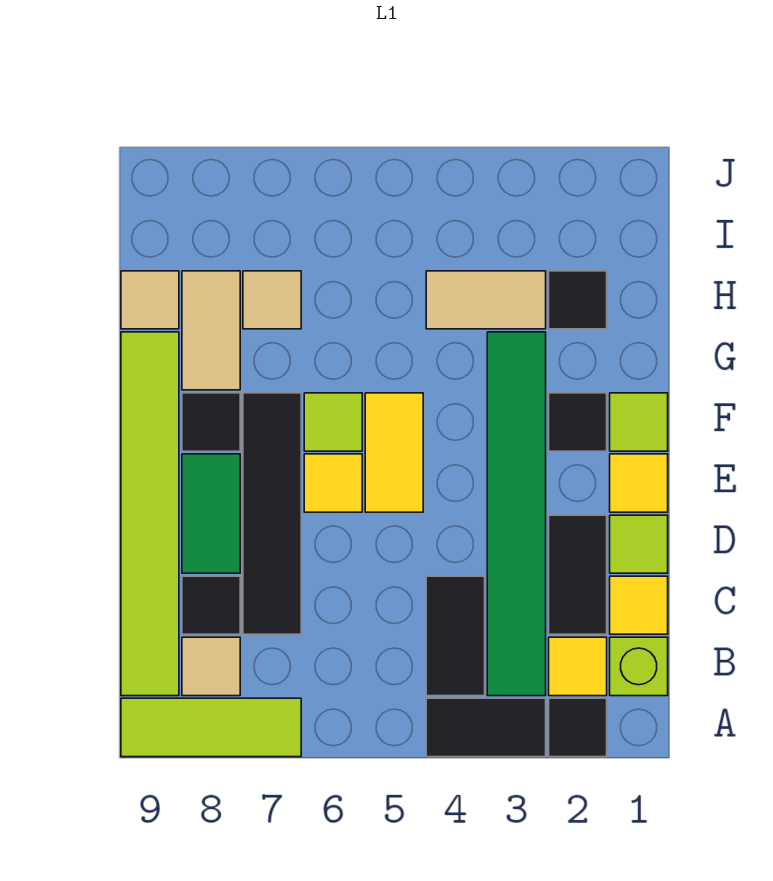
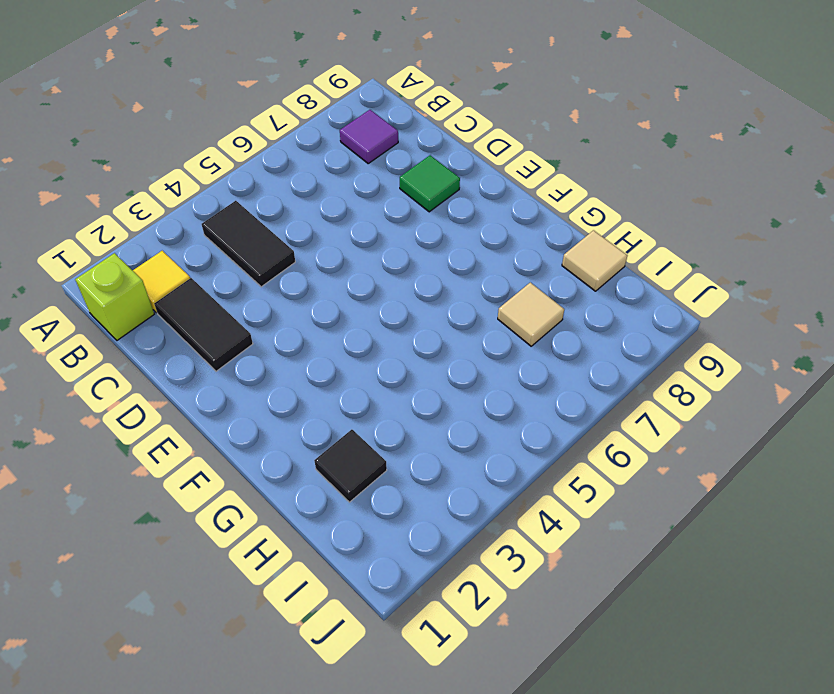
purple tile B8 level 1 -> tan tile B8 level 1
green tile D8 level 1 -> green tile D8:E8 level 1
none -> black tile A2 level 1
none -> black tile A3:A4 level 1
none -> lime tile A7:A9 level 1

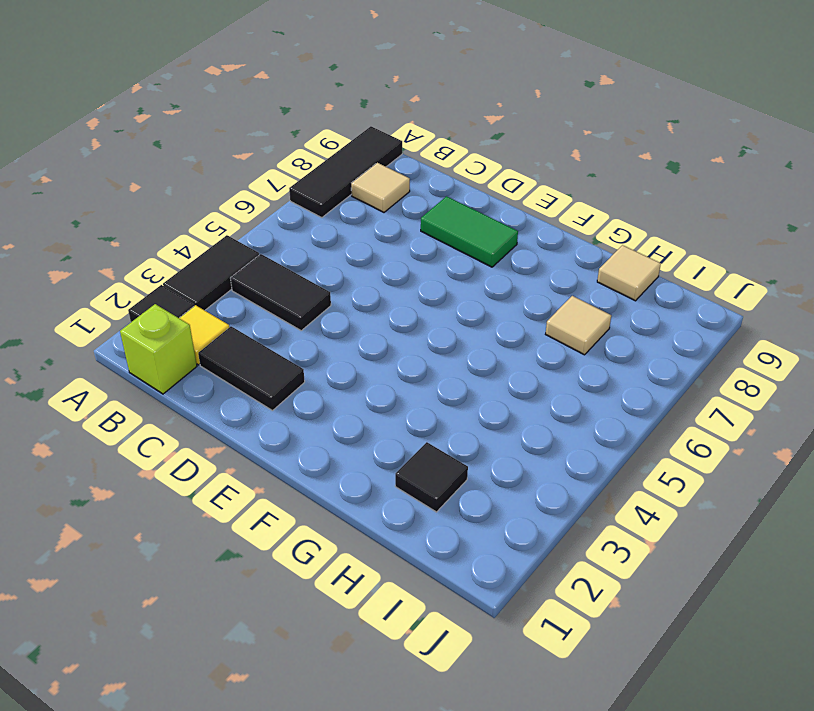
black tile A7:A9 level 1 -> lime tile A7:A9 level 1
none -> green tile B3:G3 level 1
none -> lime tile B9:G9 level 1
none -> yellow tile C1 level 1

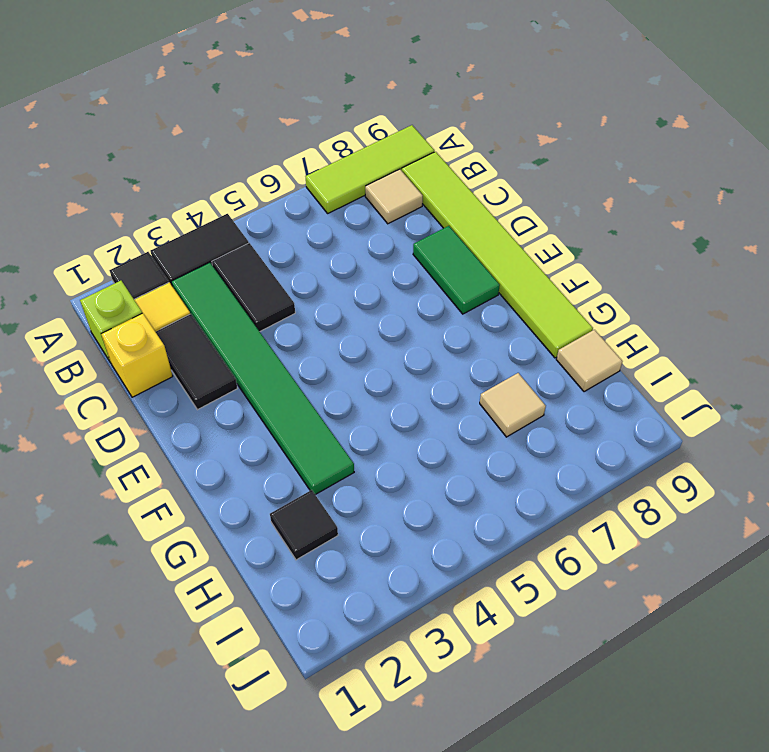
yellow brick C1 level 1 -> yellow tile C1 level 1
none -> black tile C7:F7 level 1
none -> black tile C8 level 1
none -> lime tile D1 level 1

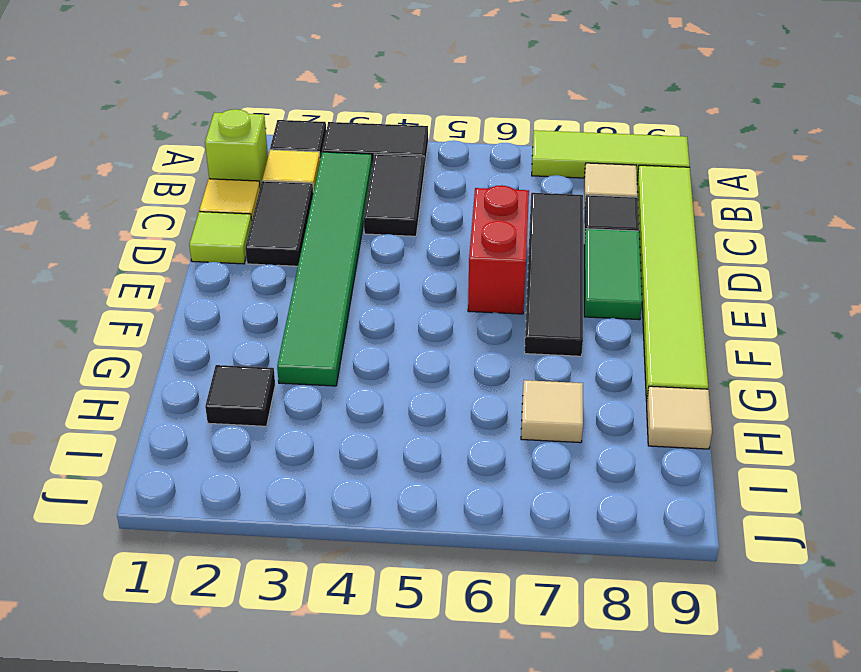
red brick D6:E6 level 1 -> yellow tile E6 level 1
none -> yellow tile E1 level 1
none -> yellow tile E5:F5 level 1
none -> lime tile F1 level 1

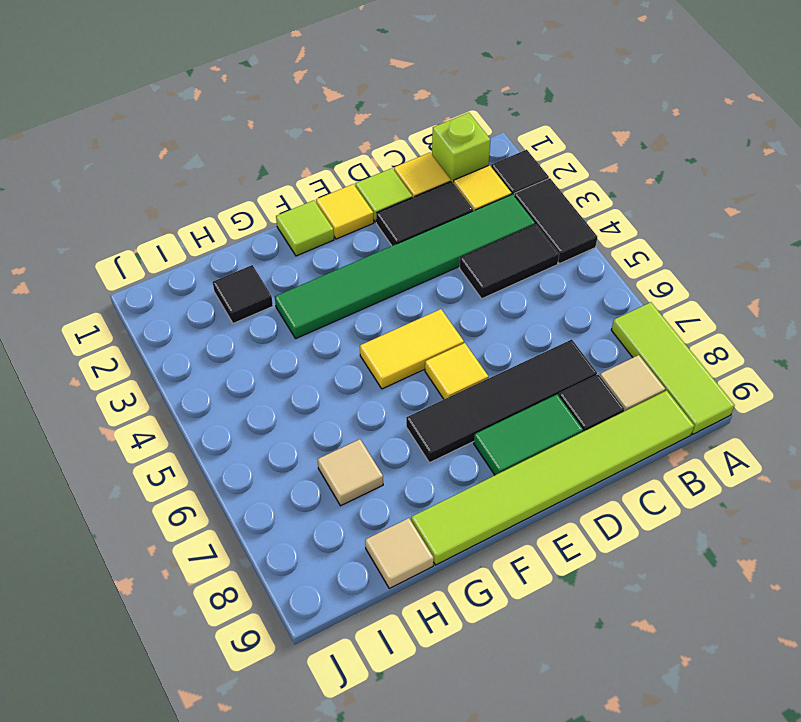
none -> black tile F2 level 1
none -> lime tile F6 level 1
none -> black tile F8 level 1

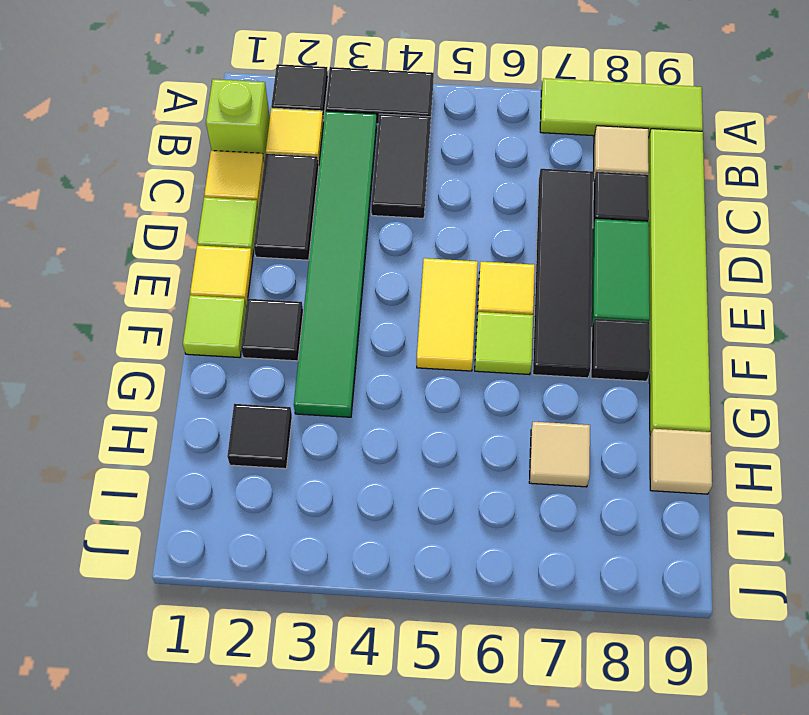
none -> tan tile G8:H8 level 1
none -> tan tile H3:H4 level 1

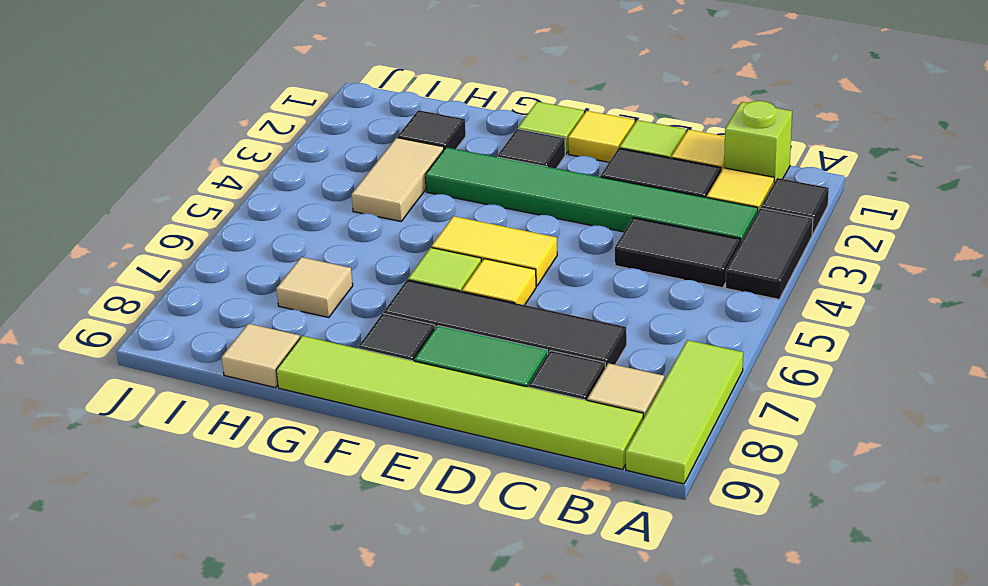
none -> tan tile G8:H8 level 1

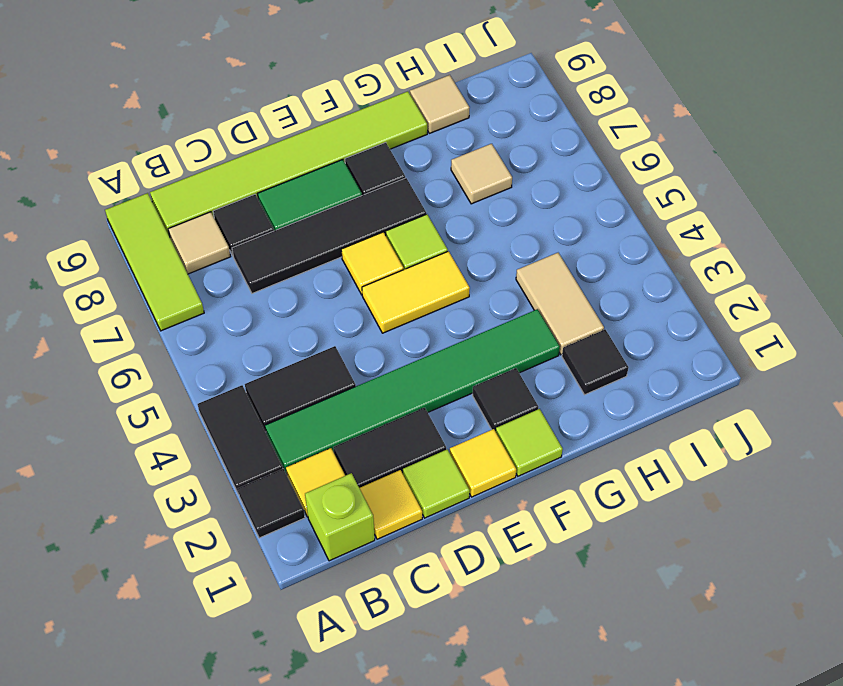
none -> tan tile G8:H8 level 1

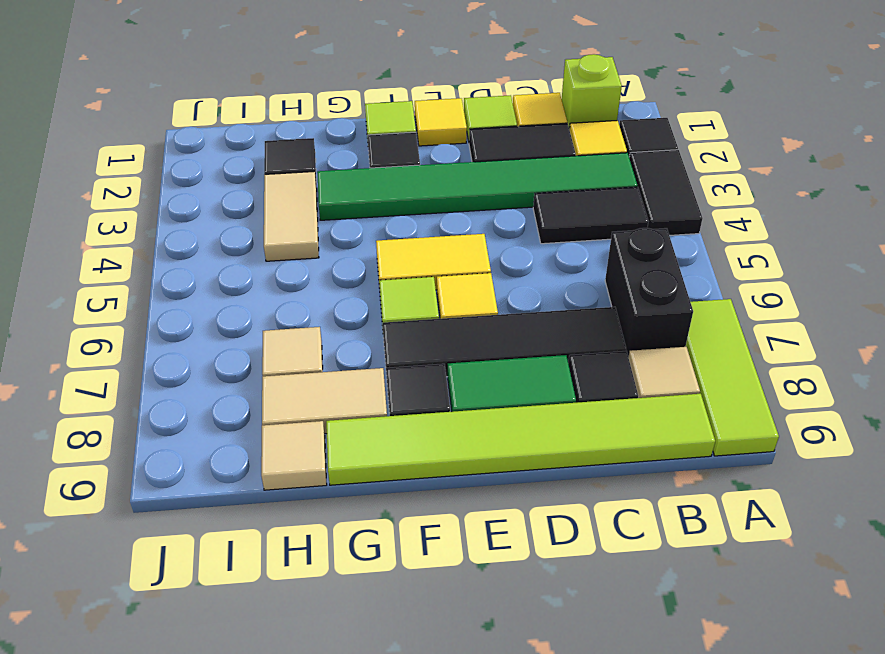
black brick B6:B7 level 1 -> none

